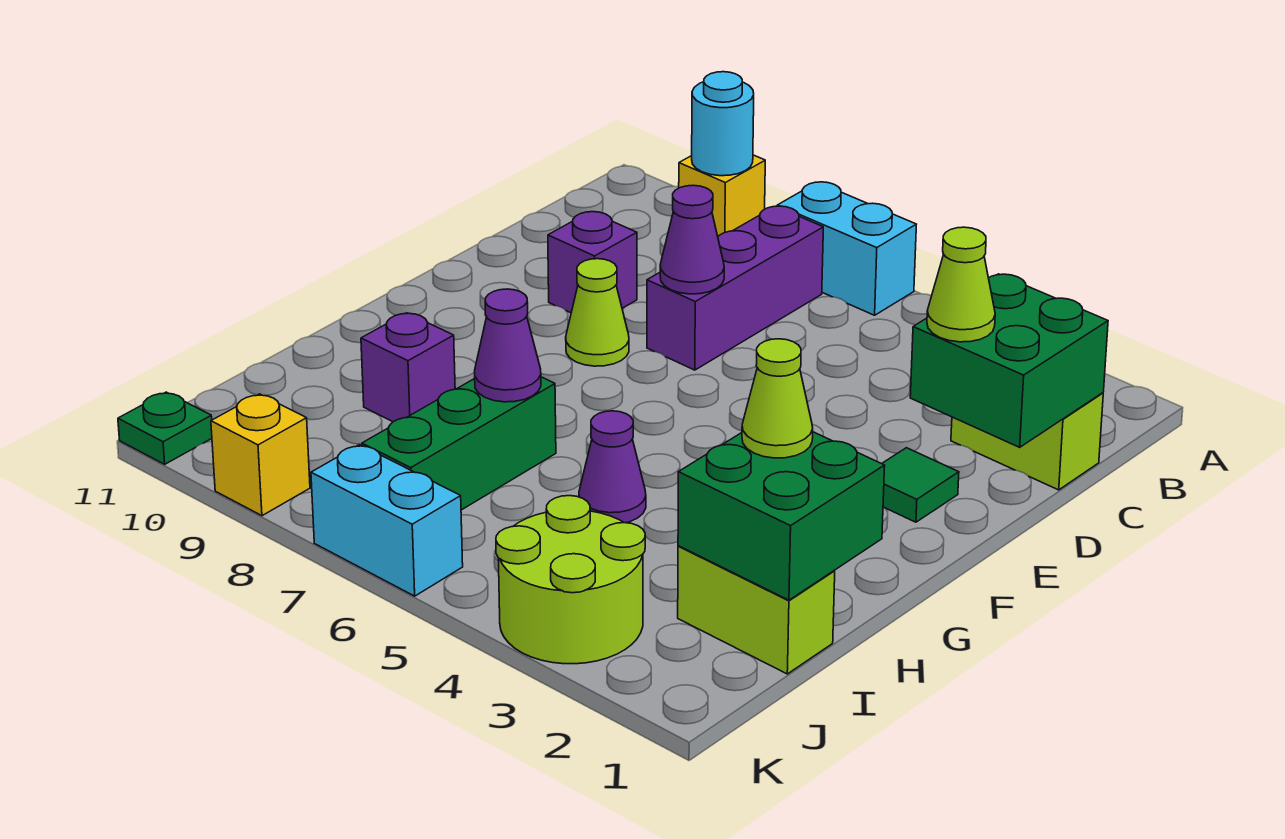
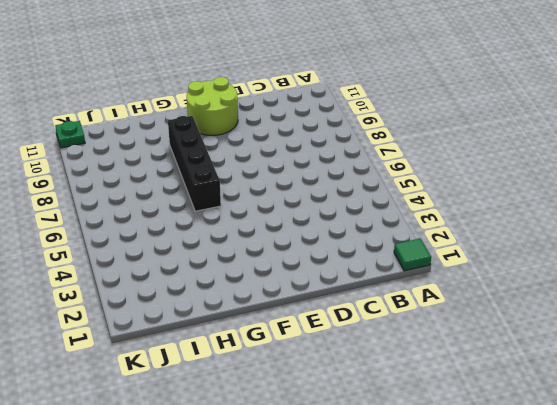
green tile A1 level 1 -> green tile E2 level 1
lime round brick E10:F11 level 1 -> lime round brick J3:K4 level 1
black brick G6:G9 level 1 -> none
none -> cyan brick A6:A7 level 1
none -> yellow brick A9 level 1
none -> purple brick B7:D7 level 1

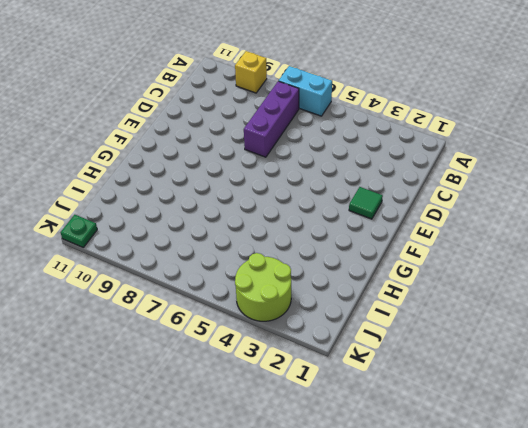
none -> lime brick C1:C2 level 1
none -> purple brick D9 level 1
none -> lime cone E8 level 1

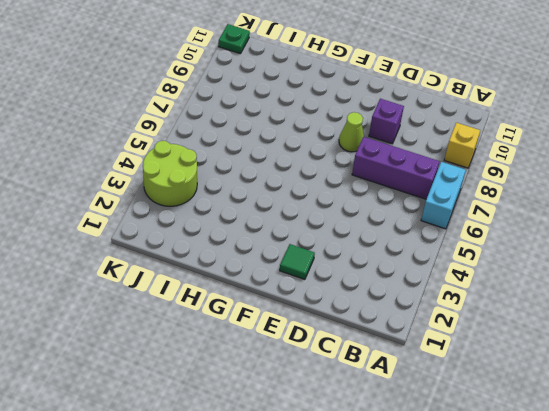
none -> lime brick C1:C2 level 1
none -> purple cone H5 level 1
none -> green brick H7:J7 level 1

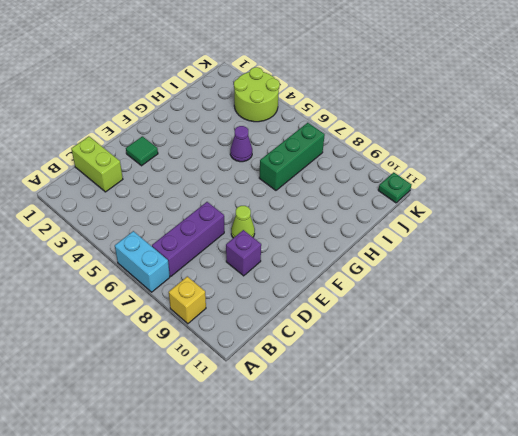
none -> purple brick H9 level 1
none -> lime brick I1:I2 level 1
none -> cyan brick K6:K7 level 1

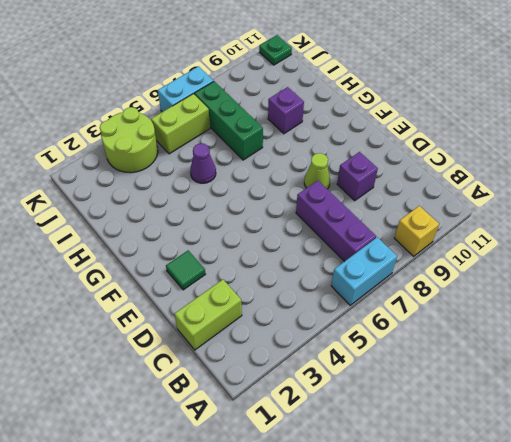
lime brick J5:J6 level 1 -> lime brick I1:I2 level 1
none -> yellow brick K9 level 1
none -> cyan round brick A9 level 2
none -> green brick C1:D2 level 2

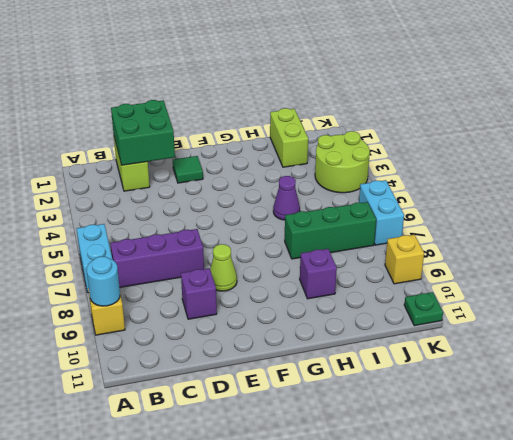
none -> purple cone D7 level 2
none -> green brick H1:I2 level 2
none -> purple cone H7 level 2

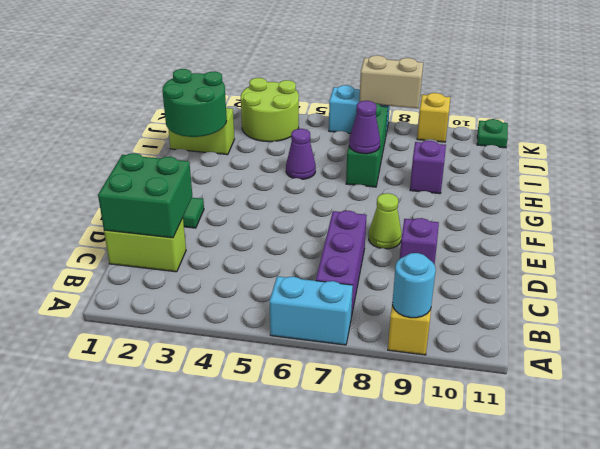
green round brick H1:I2 level 2 -> green brick H1:I2 level 2
tan brick K7:K8 level 2 -> none
none -> purple cone D7 level 2
none -> lime cone D2 level 3
none -> lime cone H2 level 3

